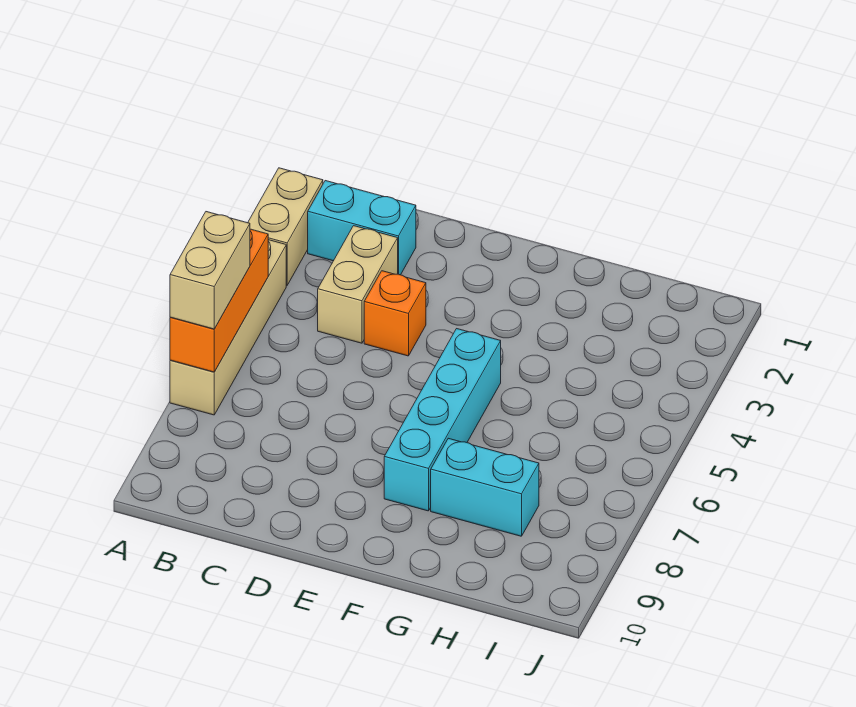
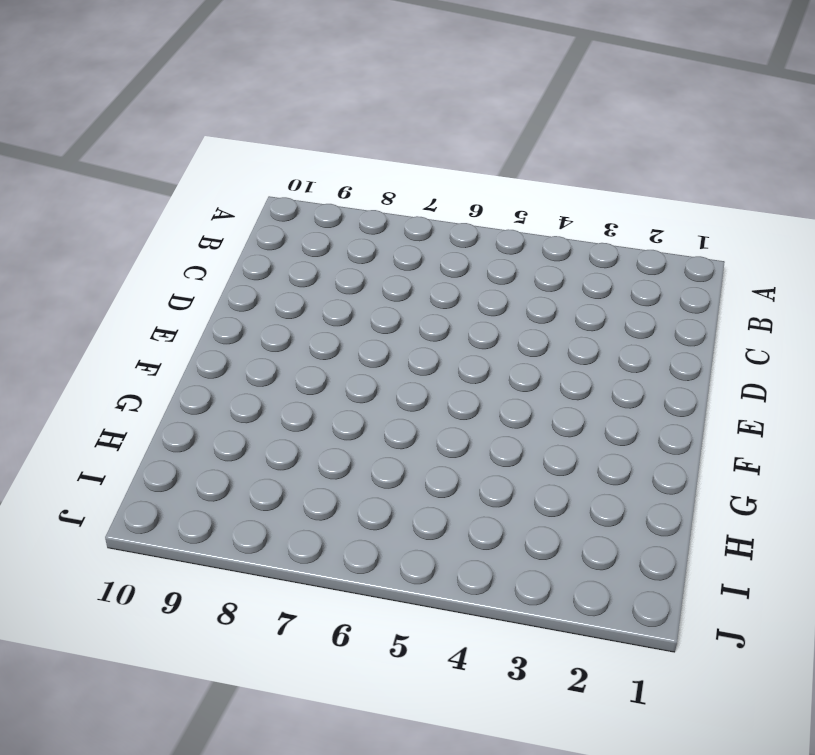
none -> tan brick A2:A3 level 1
none -> tan brick A4:A7 level 1

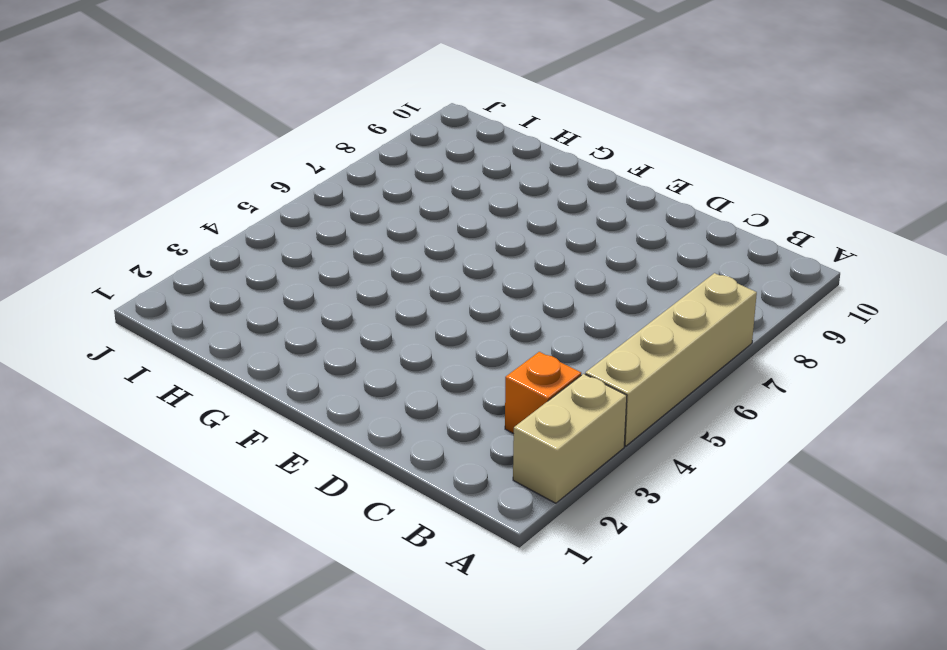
orange brick B3 level 1 -> orange brick D4 level 1
none -> cyan brick B2:C2 level 1
none -> tan brick C3:C4 level 1

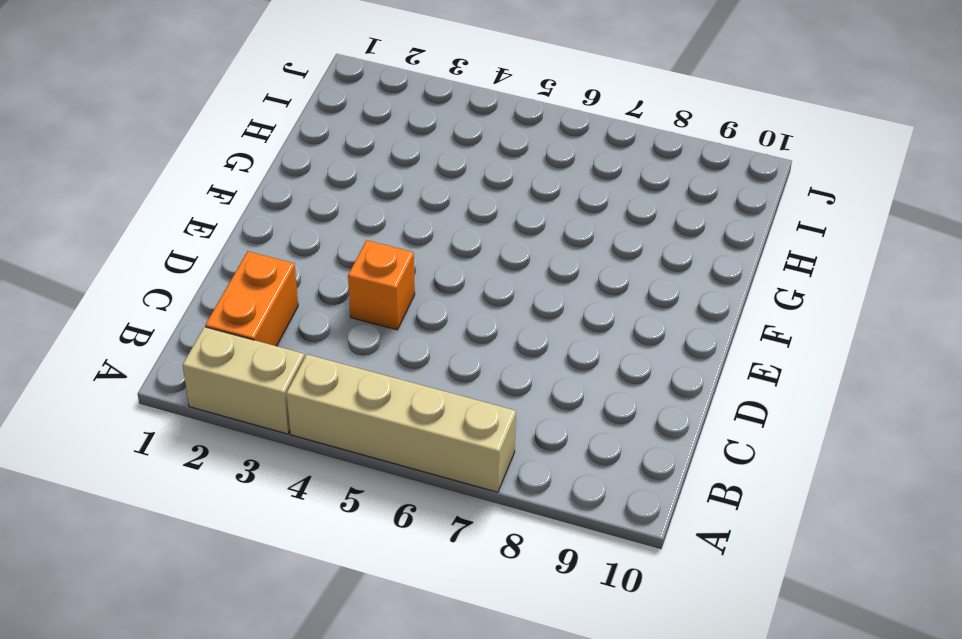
orange brick B2:C2 level 1 -> cyan brick B2:C2 level 1
none -> tan brick C3:C4 level 1
none -> cyan brick F5:F8 level 1

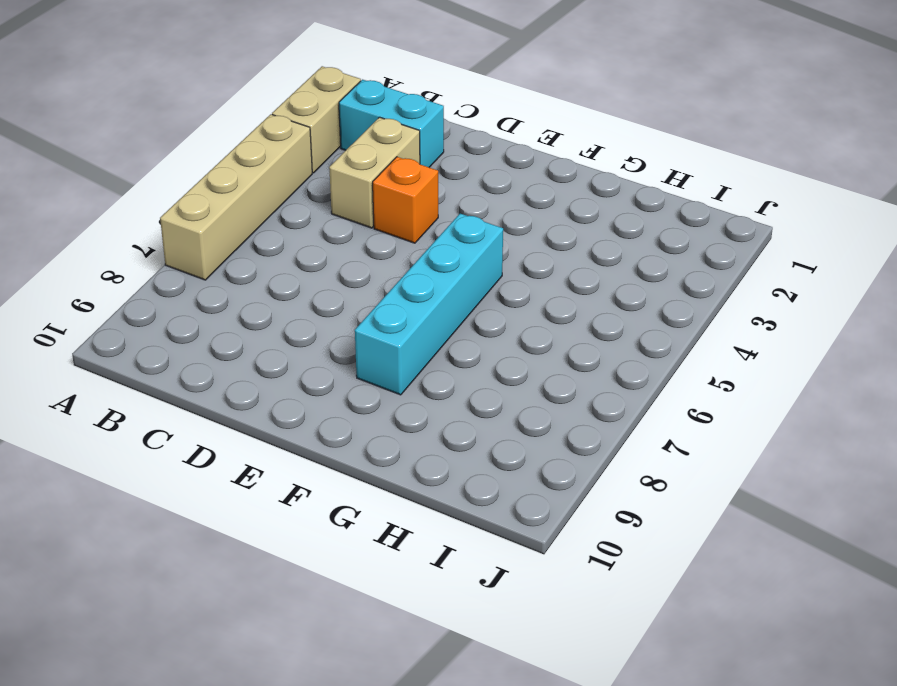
none -> cyan brick G8:H8 level 1
none -> orange brick A5:A7 level 2

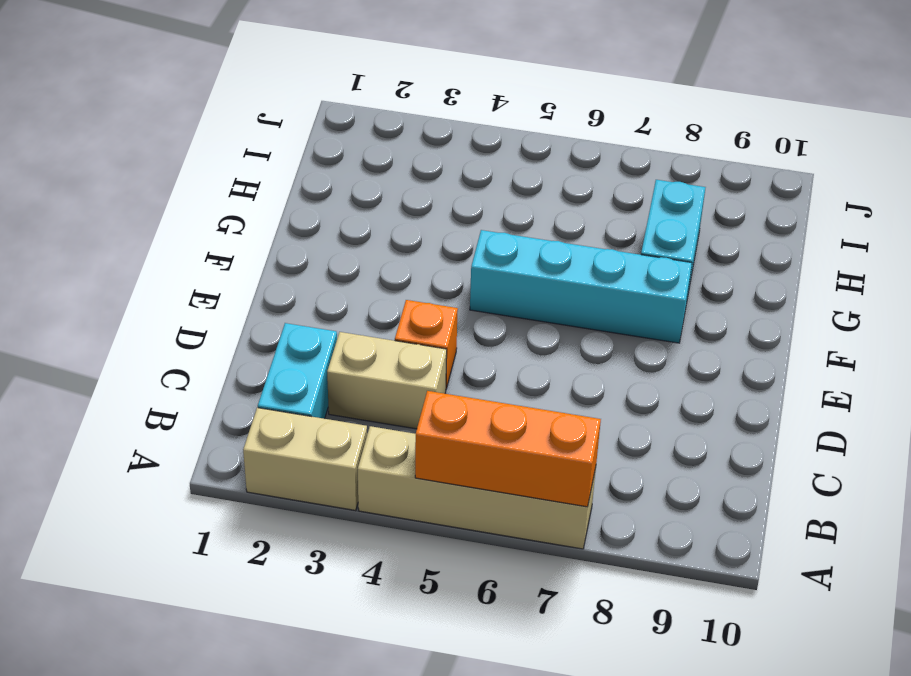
none -> tan brick A6:A7 level 3

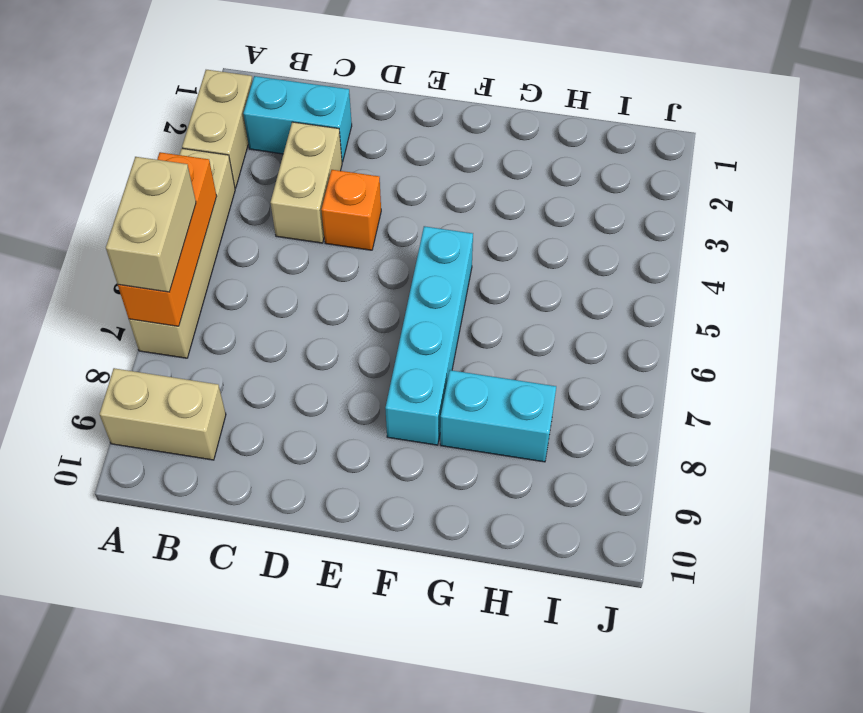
tan brick A9:B9 level 1 -> none

